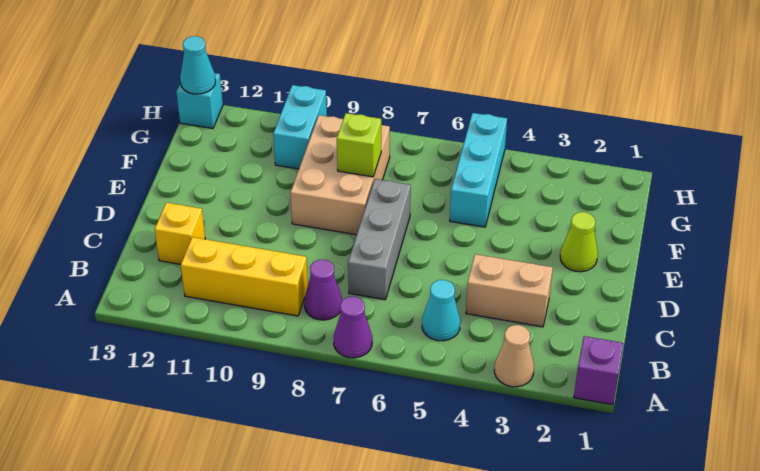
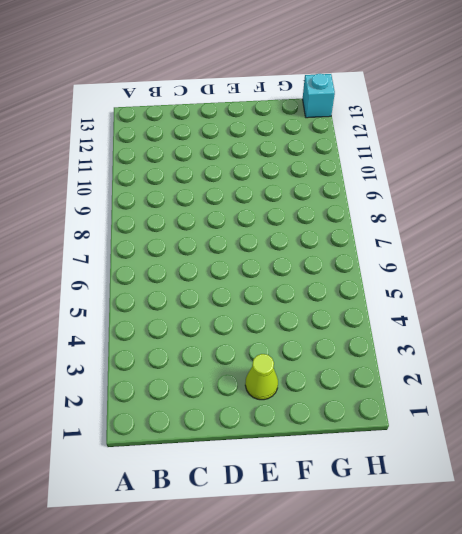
none -> purple brick A1 level 1
none -> tan cone A3 level 1
none -> purple cone A7 level 1

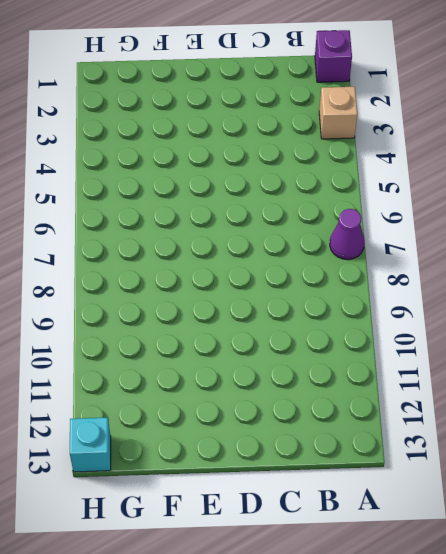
tan brick A3 level 1 -> tan cone A3 level 1
none -> cyan cone B5 level 1
none -> purple cone B8 level 1
none -> yellow brick B9:B11 level 1

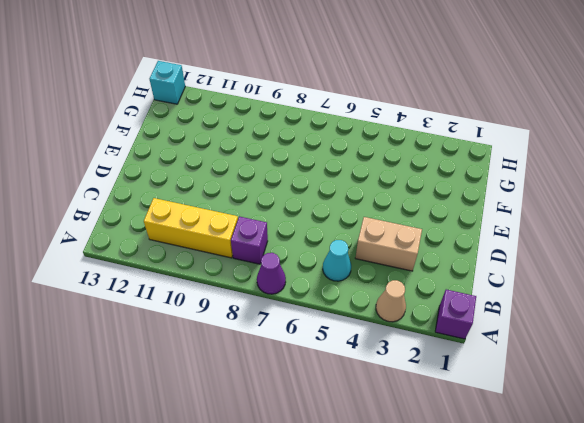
purple brick B8 level 1 -> purple cone B8 level 1
none -> grey brick C7:E7 level 1
none -> yellow brick C12 level 1
none -> lime cone E2 level 1

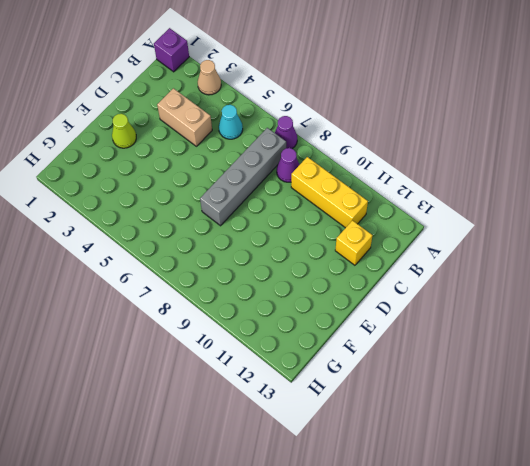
grey brick B7:E7 level 1 -> grey brick C7:E7 level 1
none -> tan brick E8:G9 level 1
none -> cyan brick F5:H5 level 1
none -> cyan brick G10:H10 level 1

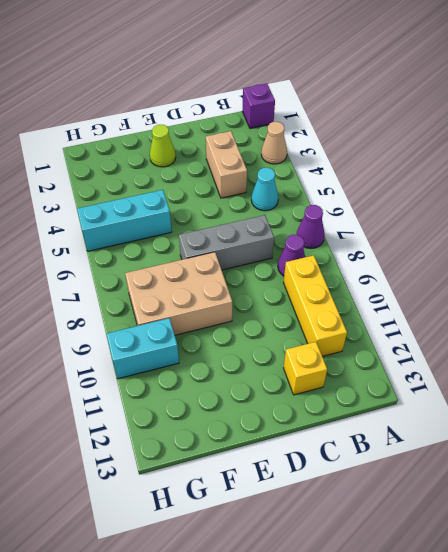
none -> cyan brick H13 level 1
none -> lime brick F8 level 2
none -> cyan cone H13 level 2

